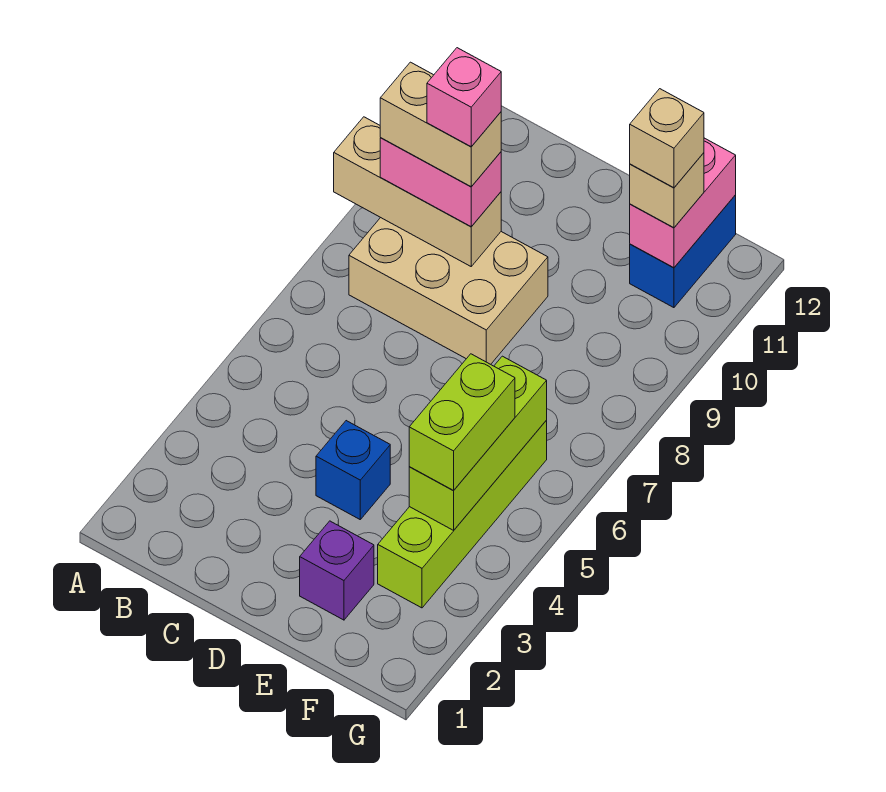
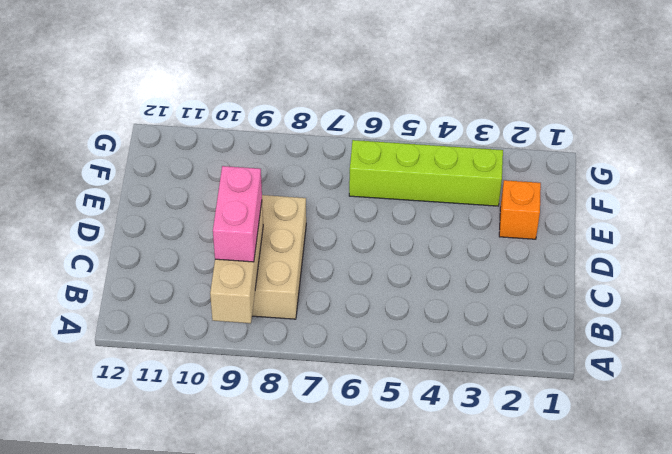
orange brick E2 level 1 -> purple brick E2 level 1
none -> blue brick D4 level 1
none -> blue brick F11:F12 level 1
none -> lime brick F4:F6 level 2

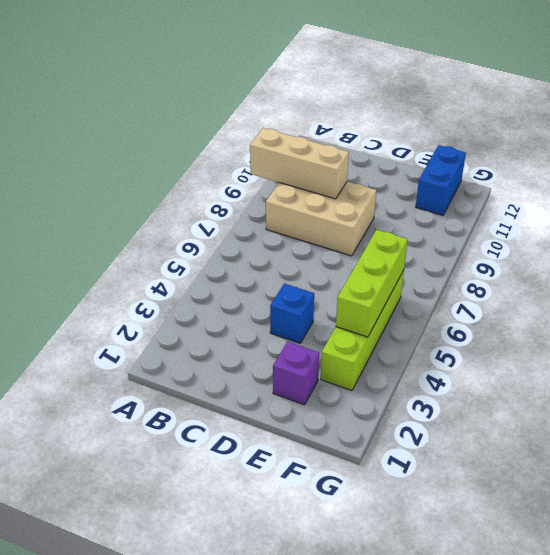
none -> pink brick F11:F12 level 2
none -> pink brick B9:C9 level 3
none -> lime brick F4:F5 level 3

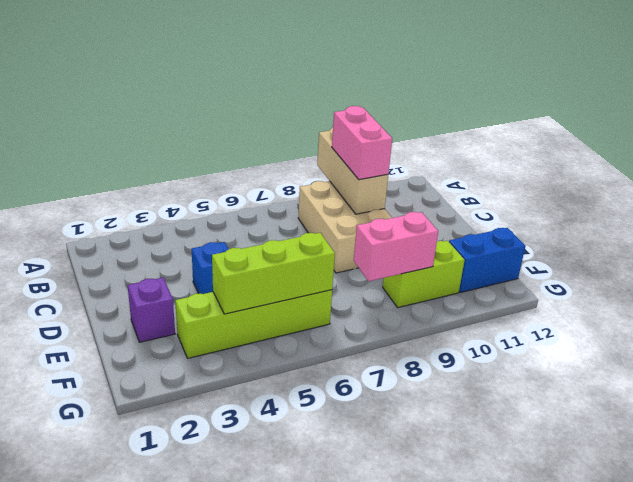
pink brick F8:F9 level 2 -> pink brick F11:F12 level 2
lime brick F9:F10 level 1 -> lime brick F4:F5 level 3
none -> tan brick F11 level 3
none -> tan brick B9:C9 level 4
none -> tan brick F11 level 4

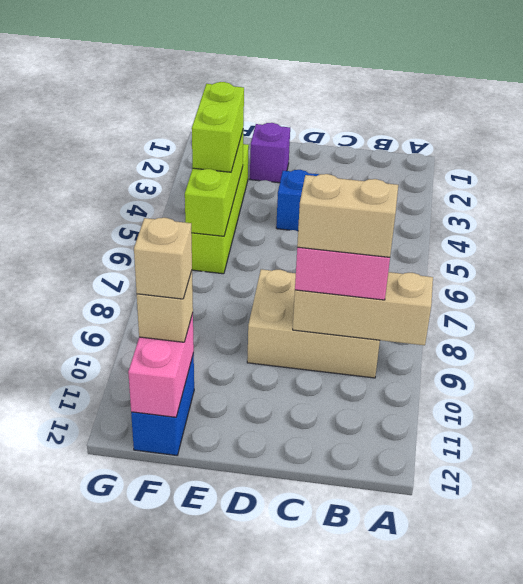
none -> pink brick C9 level 5

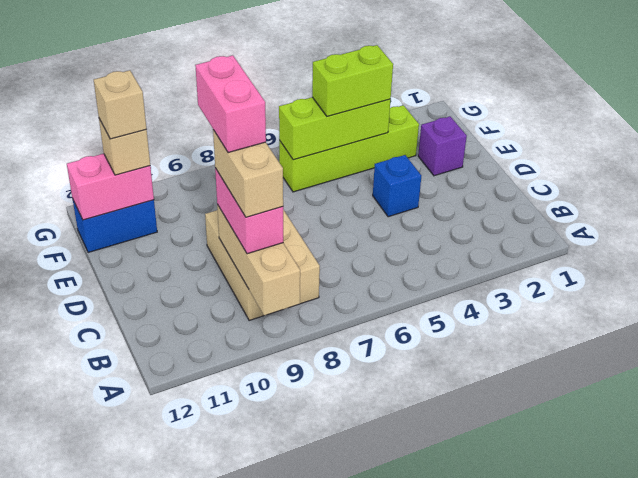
pink brick C9:D9 level 5 -> pink brick C9 level 5

